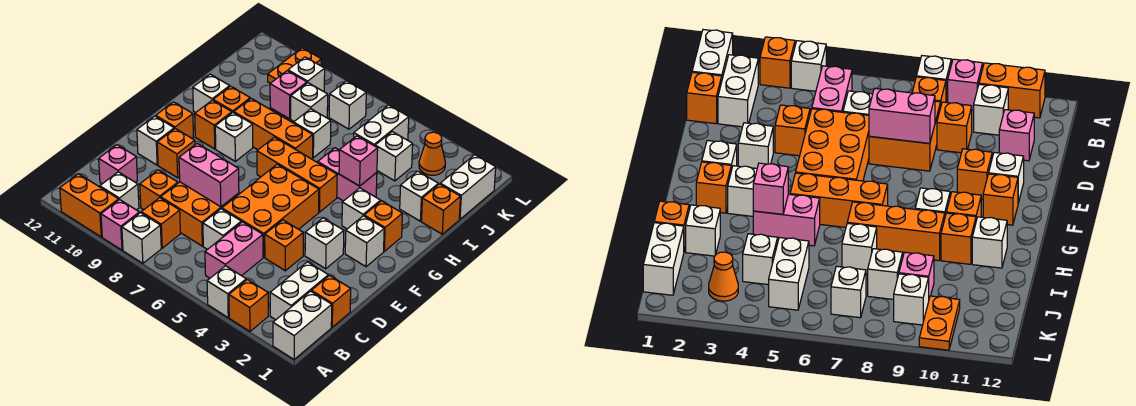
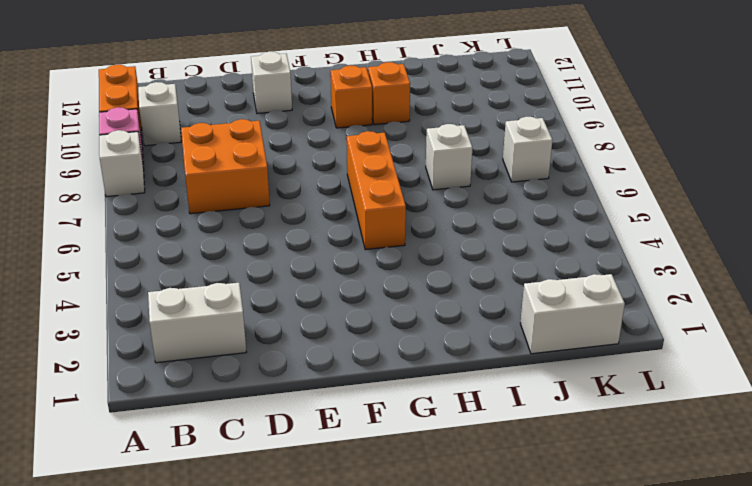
none -> white brick A1:B1 level 1
none -> orange brick A3 level 1
none -> white brick A4 level 1
none -> pink brick B5:C5 level 1

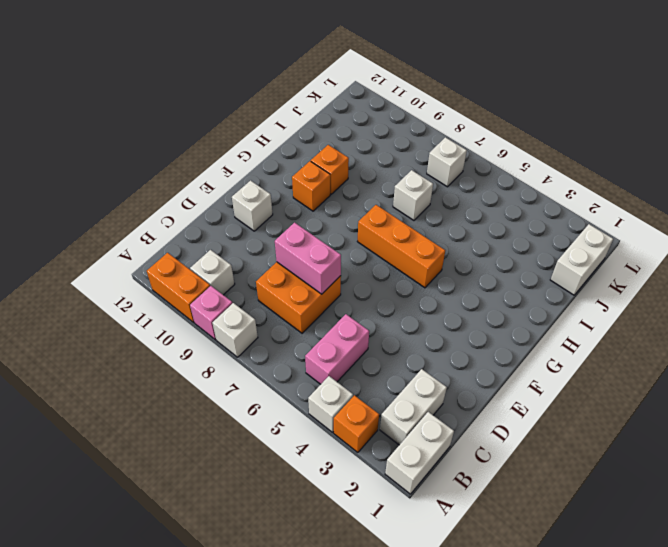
none -> orange brick B8 level 1
none -> orange brick C1 level 1
none -> white brick C6 level 1
none -> orange brick C9 level 1

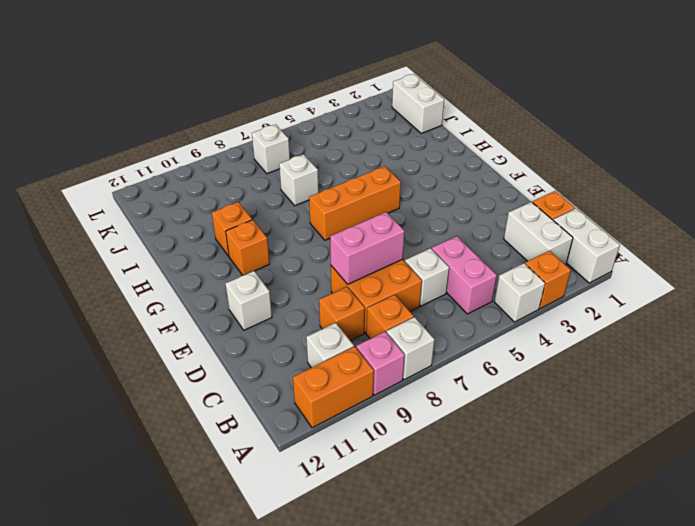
none -> pink brick C11 level 1
none -> orange brick D4 level 1
none -> orange brick D5:F6 level 1
none -> white brick E3 level 1

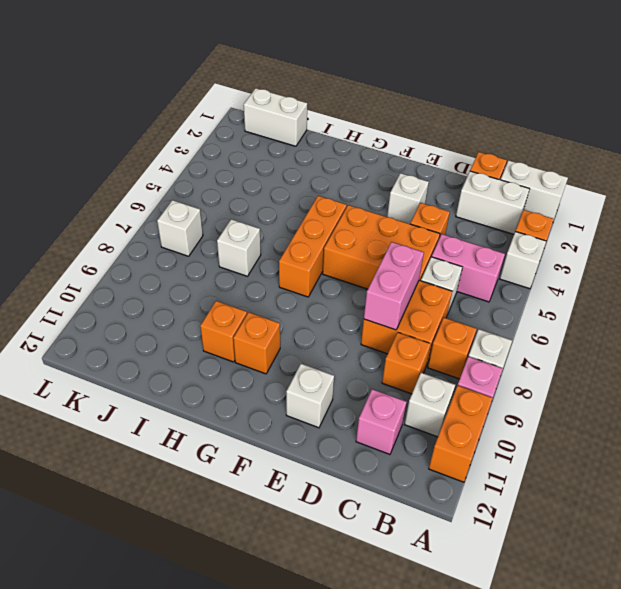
none -> orange brick E10 level 1
none -> white brick F2 level 1
none -> orange brick F11 level 1
none -> orange brick G2 level 1

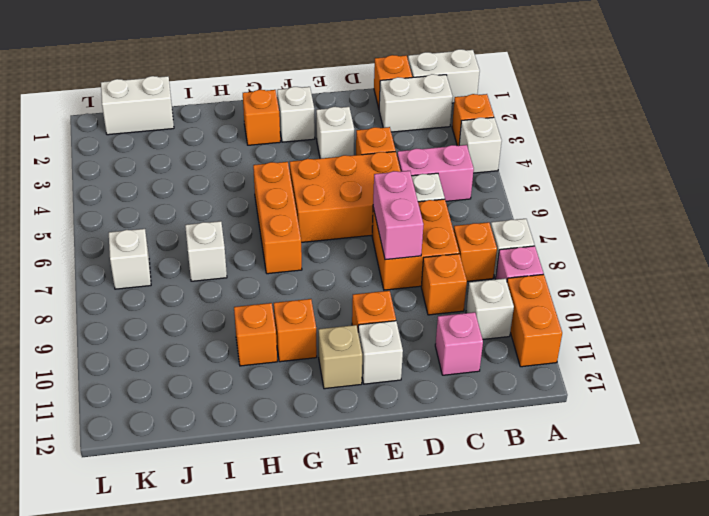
tan brick F11 level 1 -> orange brick F11 level 1
none -> white brick G3 level 1
none -> white brick G9 level 1
none -> pink brick H4:H5 level 1
none -> orange brick H7:H9 level 1

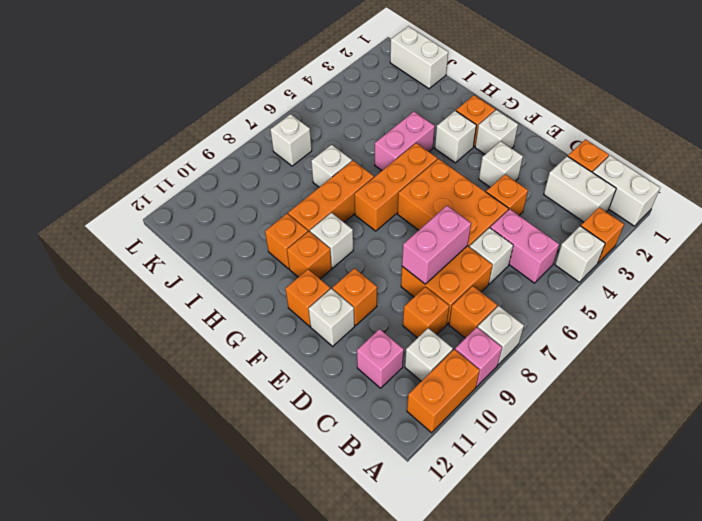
none -> white brick H11 level 1
none -> orange brick I1 level 1
none -> white brick I2 level 1
none -> white brick J4 level 1

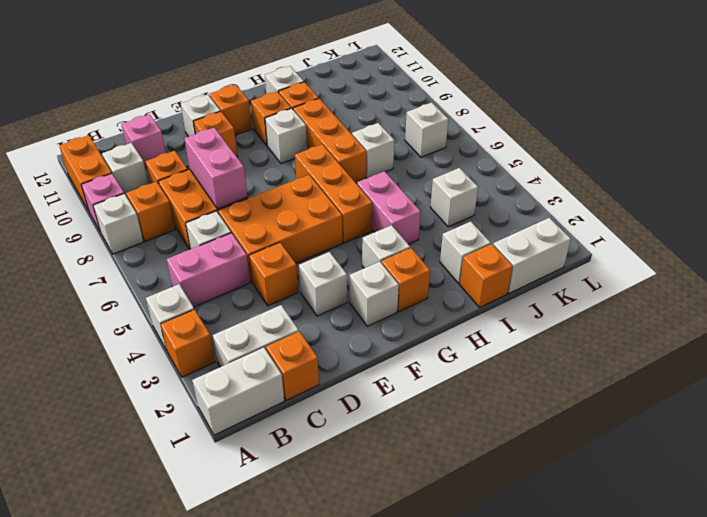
none -> white brick J5:K5 level 1
none -> white brick J8 level 1
none -> pink brick J9 level 1
none -> orange cone K3 level 1

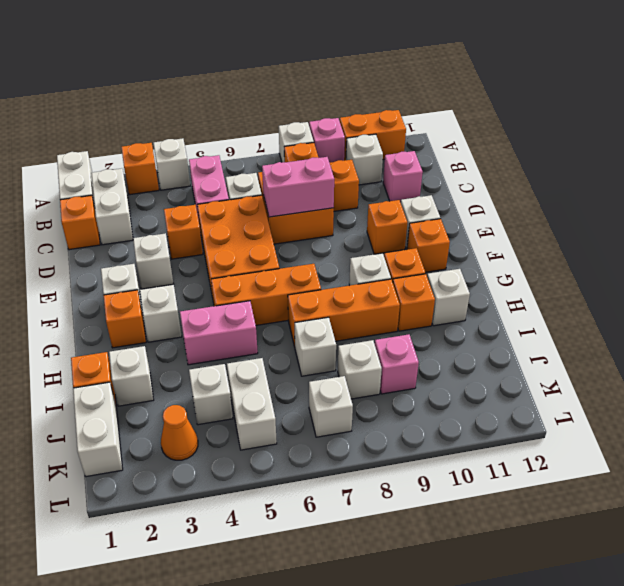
none -> white brick K9 level 1
none -> orange plate K10:L10 level 1
none -> pink brick H4 level 2

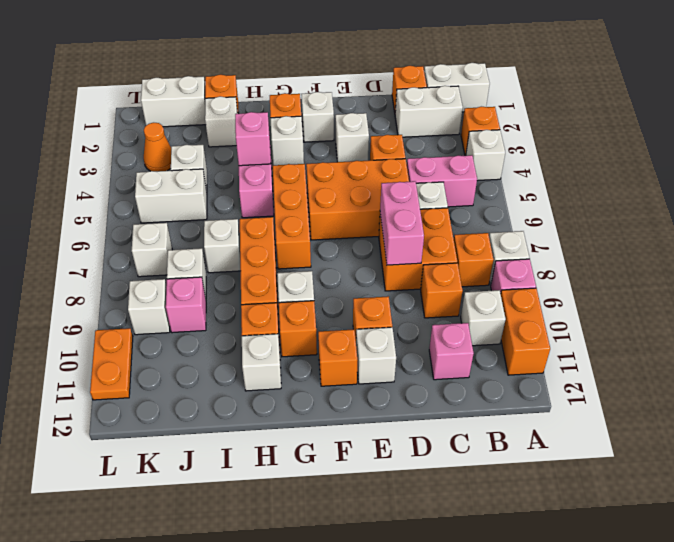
orange plate L10:L11 level 1 -> orange plate K10:L10 level 1

